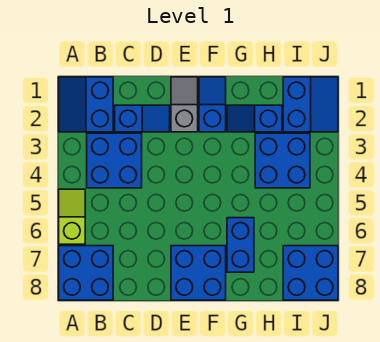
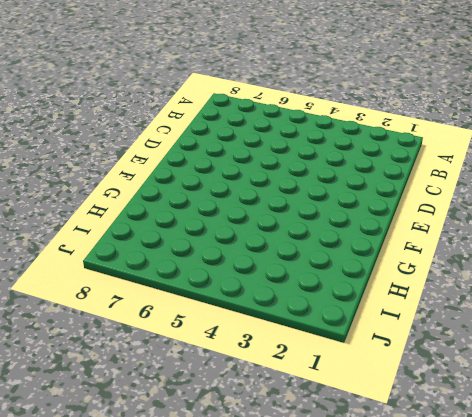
none -> blue slope A1:B2 level 1 top B
none -> lime slope A5:A6 level 1 top 6
none -> blue brick A7:B8 level 1

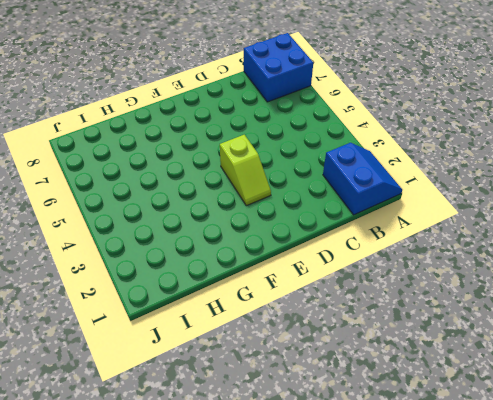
lime slope E3:E4 level 1 top 4 -> lime slope A5:A6 level 1 top 6
none -> blue brick B3:C4 level 1
none -> blue slope C2:D2 level 1 top C
none -> grey slope E1:E2 level 1 top 2

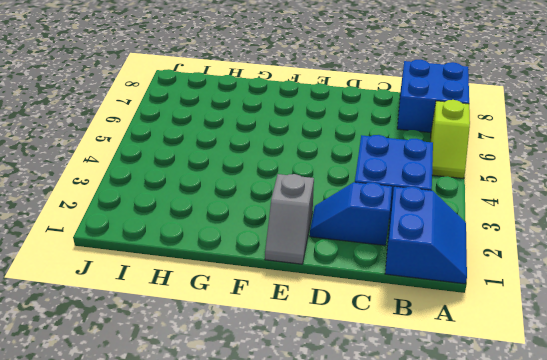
none -> blue brick E7:F8 level 1
none -> blue slope F1:F2 level 1 top 2
none -> blue slope G2:H2 level 1 top H

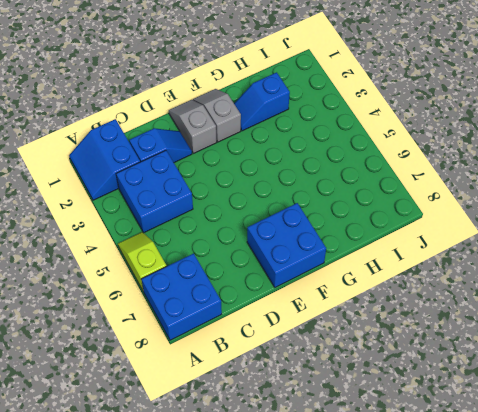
grey slope F1:F2 level 1 top 2 -> blue slope F1:F2 level 1 top 2
none -> blue brick G6:G7 level 1
none -> blue brick H3:I4 level 1
none -> blue slope I1:J2 level 1 top I

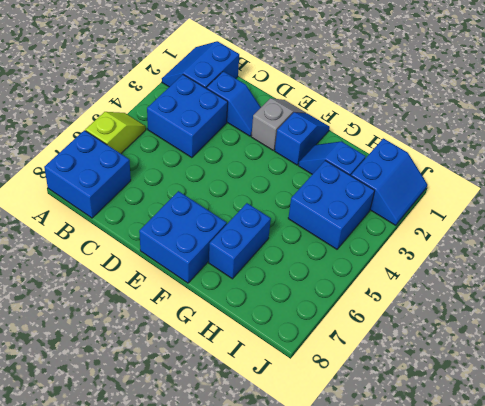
none -> blue brick I7:J8 level 1

